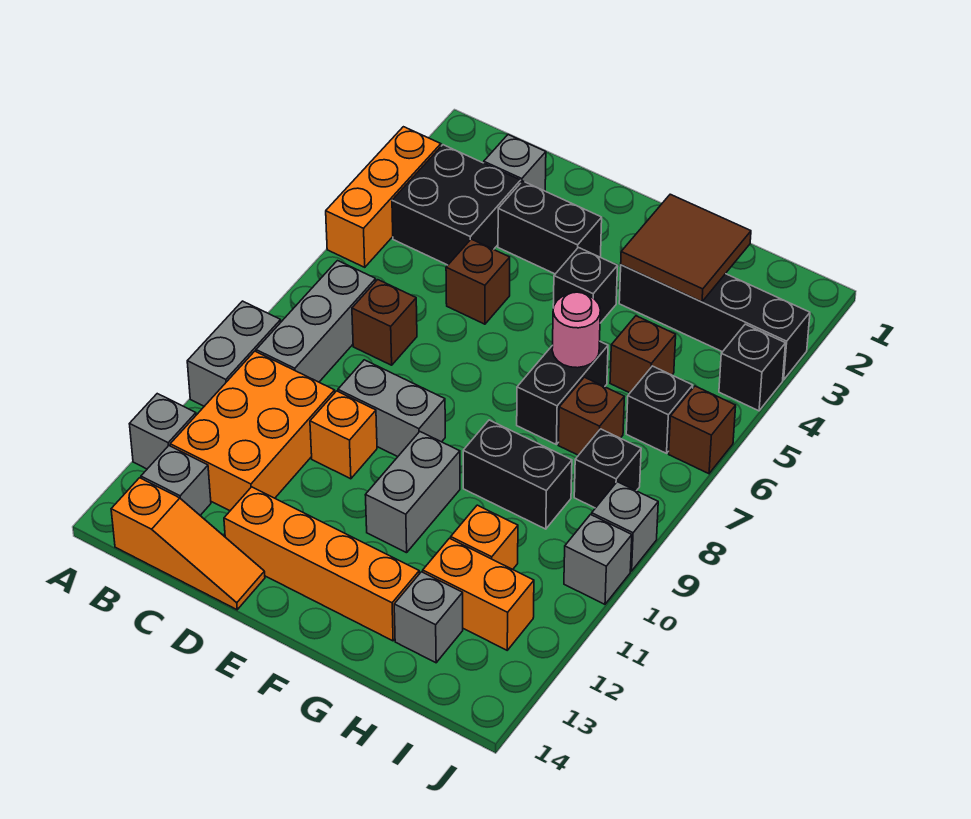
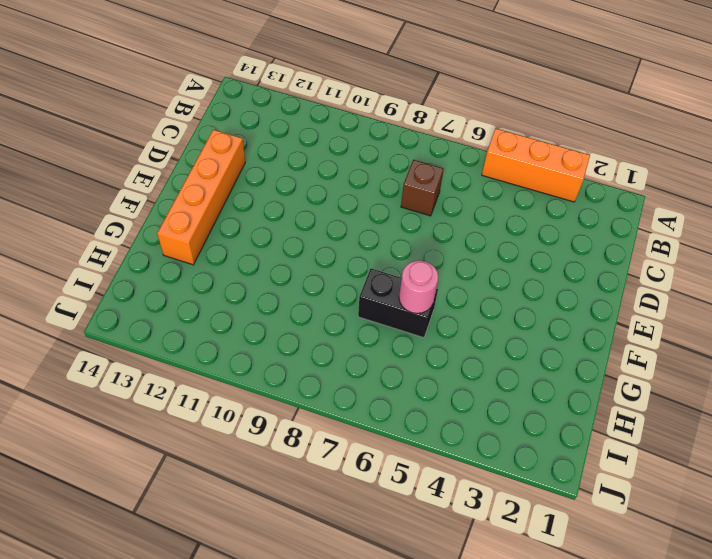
none -> grey brick A9:A10 level 1
none -> grey brick A12 level 1
none -> black brick B3:C4 level 1
none -> grey brick B7:B9 level 1

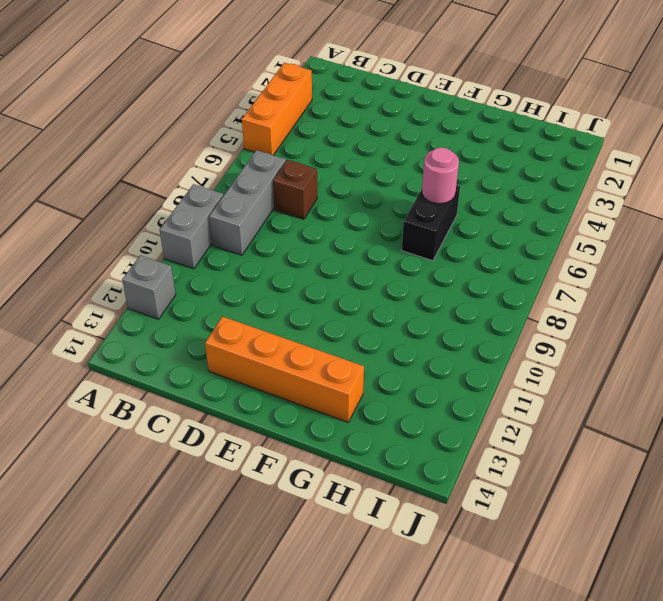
none -> black brick B3:C4 level 1
none -> orange brick B10:C12 level 1
none -> grey brick B13 level 1
none -> orange slope B14:D14 level 1 top B

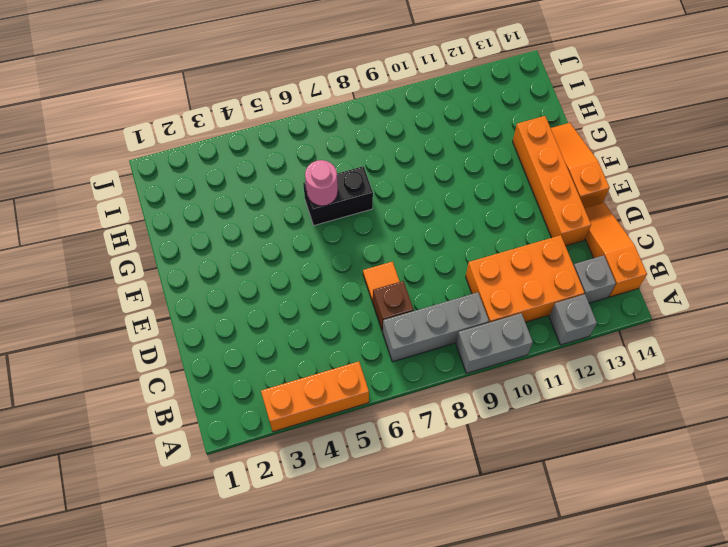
orange tile D7 level 1 -> none
orange slope E14:G14 level 1 top E -> none
none -> black brick B3:C4 level 1
none -> grey brick C2 level 1
none -> black brick D3:E3 level 1
none -> brown brick D5 level 1

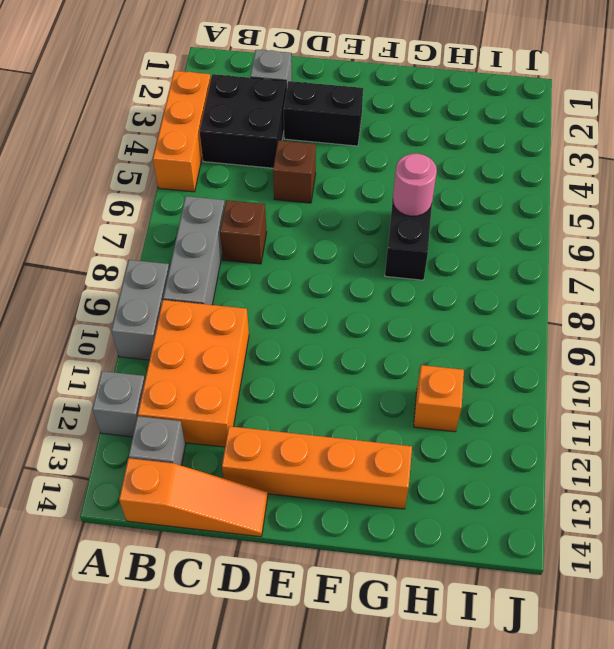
none -> grey brick D9:E9 level 1
none -> orange brick D10 level 1
none -> black brick F4 level 1
none -> grey brick F10:F11 level 1

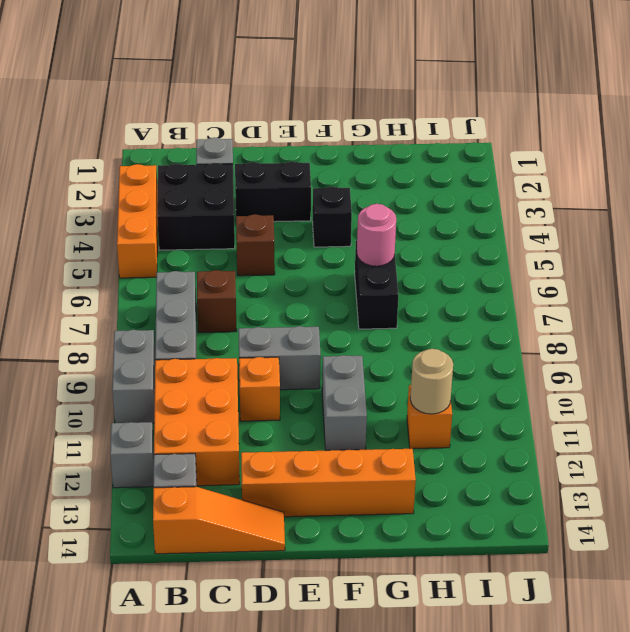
tan round brick H11 level 2 -> none
none -> black brick G3:J3 level 1
none -> black brick G9:H9 level 1
none -> brown brick H5 level 1
none -> brown brick H7 level 1

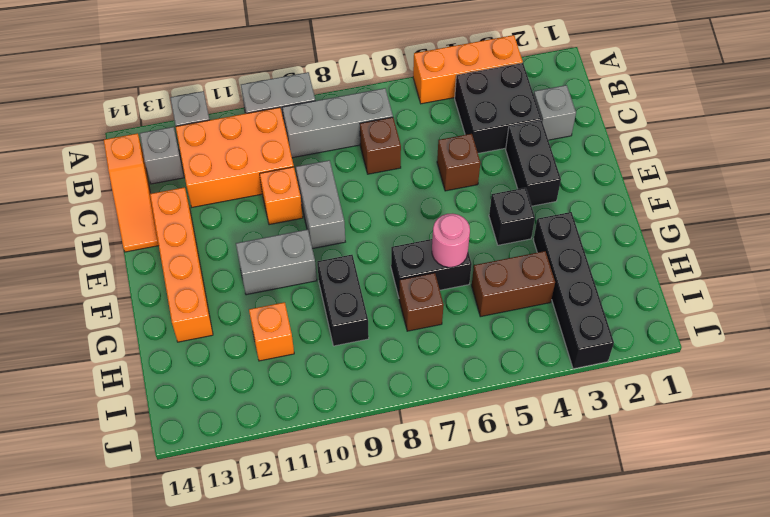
brown brick H4:H5 level 1 -> brown brick H5 level 1
none -> orange brick H12:I12 level 1
none -> grey brick H13 level 1
none -> black brick I6 level 1
none -> black brick I8 level 1

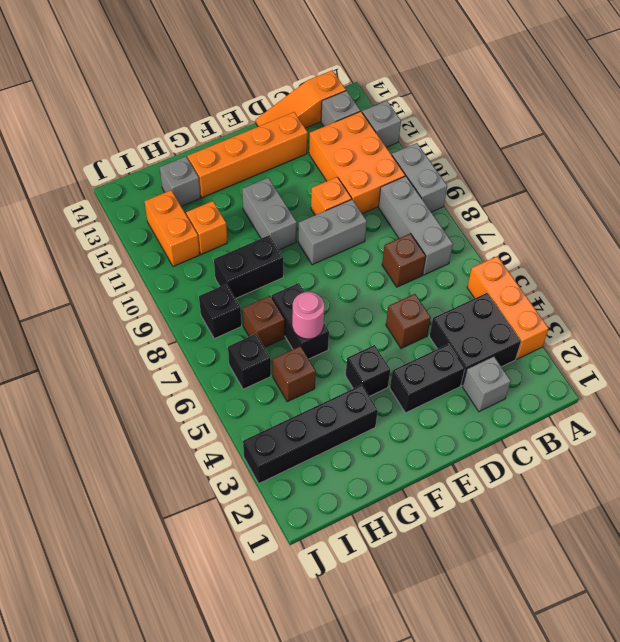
orange brick I11:I12 level 1 -> orange brick H12:I12 level 1
none -> black brick J4 level 1
none -> brown brick J6 level 1
none -> grey brick J9 level 1
none -> grey brick J10 level 1

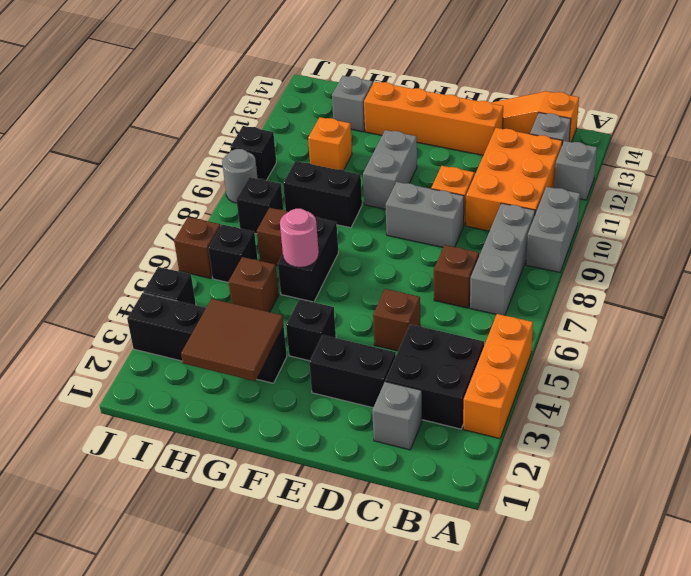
grey round brick J9 level 1 -> grey brick J9 level 1
black brick J10 level 1 -> grey brick J10 level 1
none -> orange brick H12:I12 level 1

